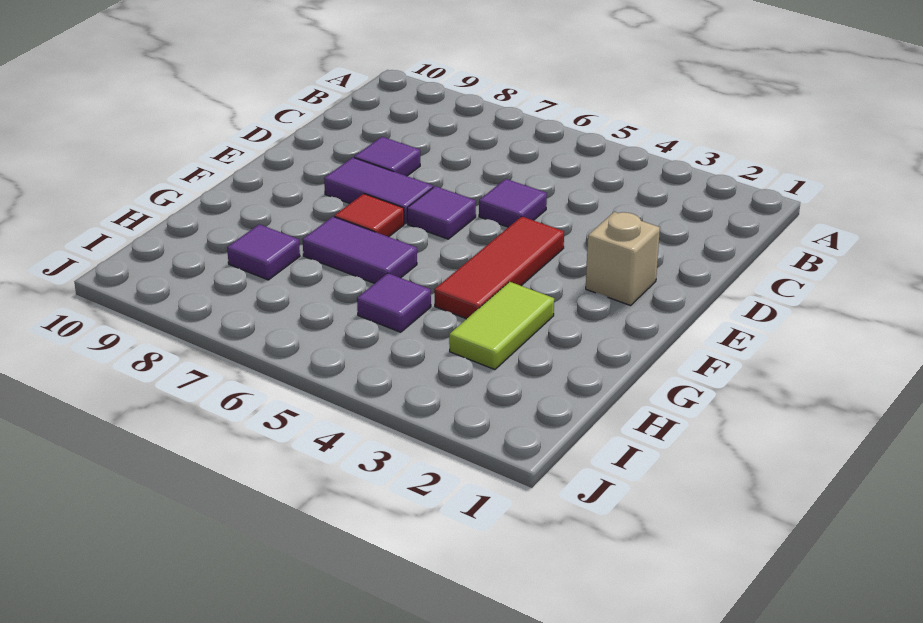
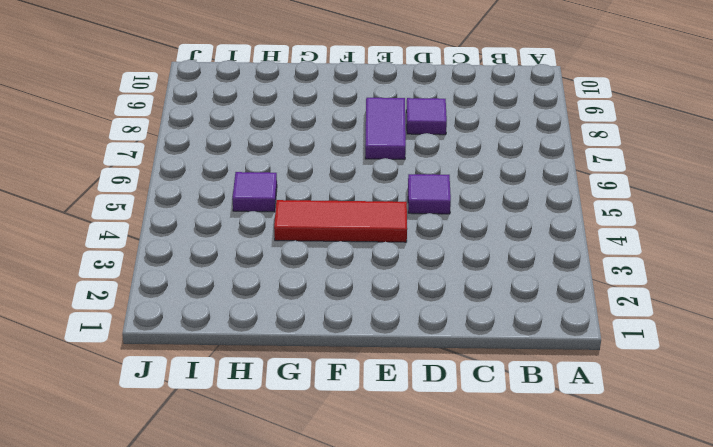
none -> tan brick E2 level 1
none -> purple tile E6 level 1

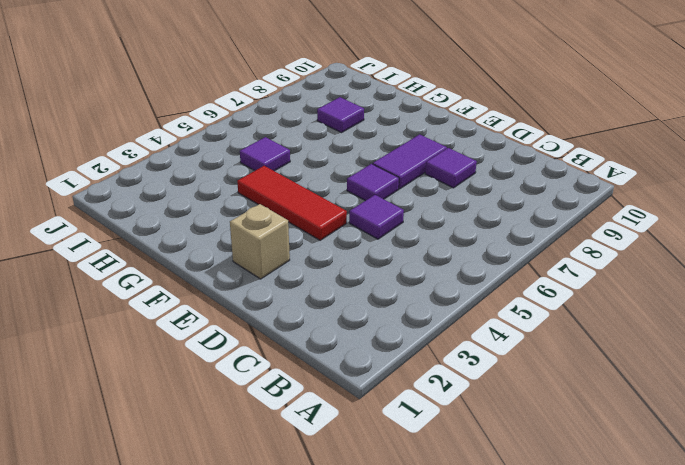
none -> red tile F7 level 1
none -> lime tile G3:H3 level 1

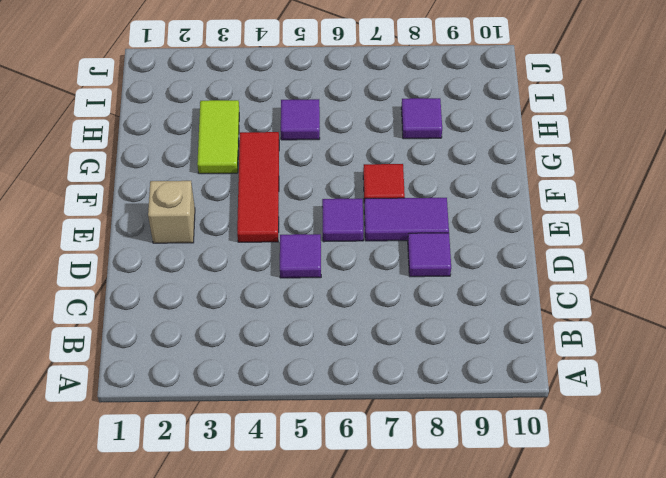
none -> purple tile G6:G7 level 1

